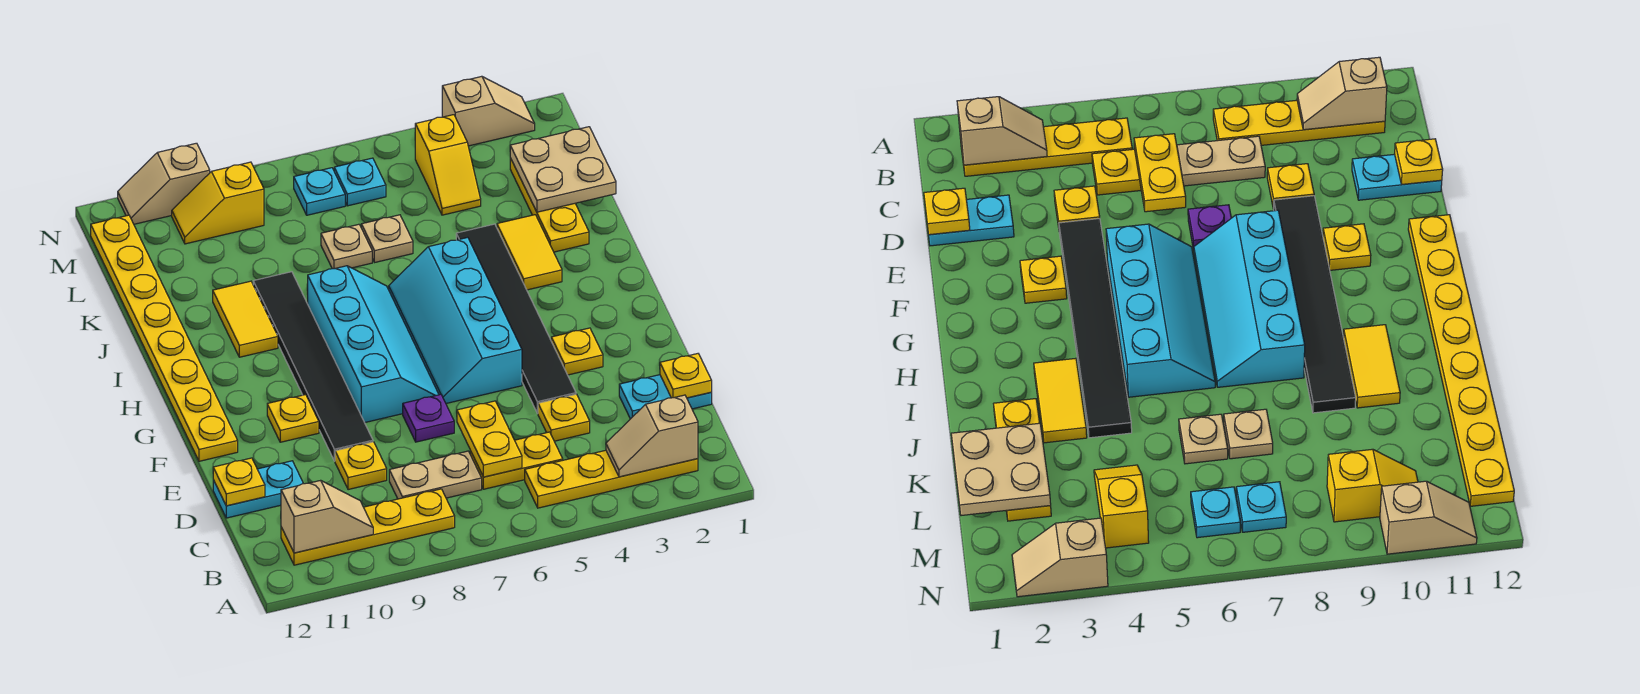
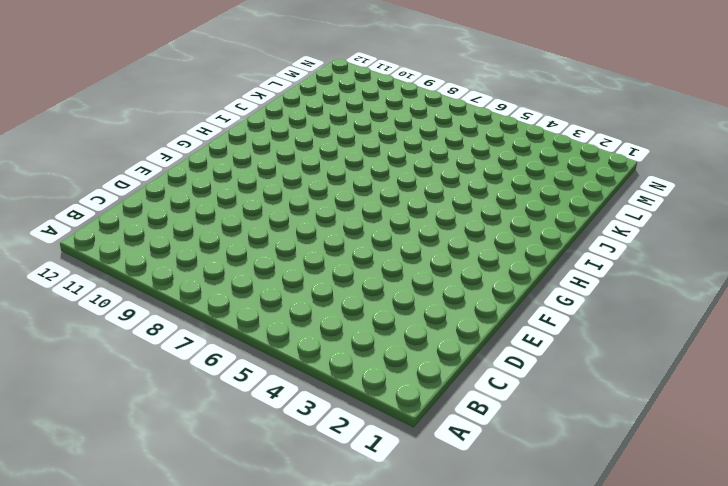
none -> yellow plate B2:B5 level 1
none -> yellow plate B8:B11 level 1
none -> yellow plate C5:C6 level 1
none -> tan plate C7:C8 level 1

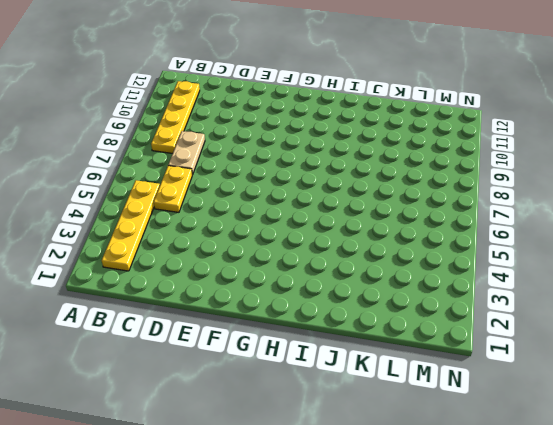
none -> cyan plate D1:D2 level 1
none -> yellow plate D4 level 1
none -> yellow plate D9 level 1
none -> cyan plate D11:D12 level 1

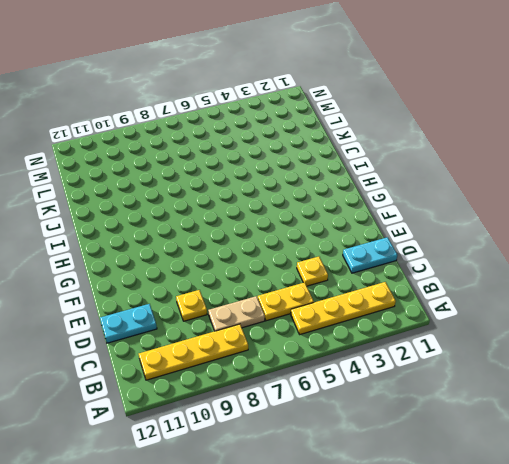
none -> black tile E4:J4 level 1
none -> purple plate E7 level 1
none -> black tile E9:J9 level 1
none -> yellow plate F3 level 1

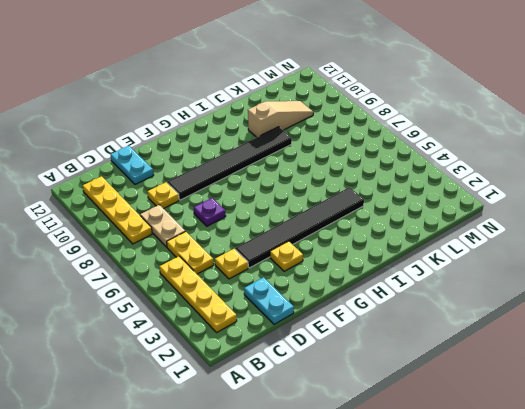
tan slope J10:L10 level 1 top J -> yellow tile I10:J10 level 1
none -> cyan slope F5:I6 level 1 top 5
none -> cyan slope F7:I8 level 1 top 8
none -> yellow plate F10 level 1
none -> yellow plate F12:M12 level 1

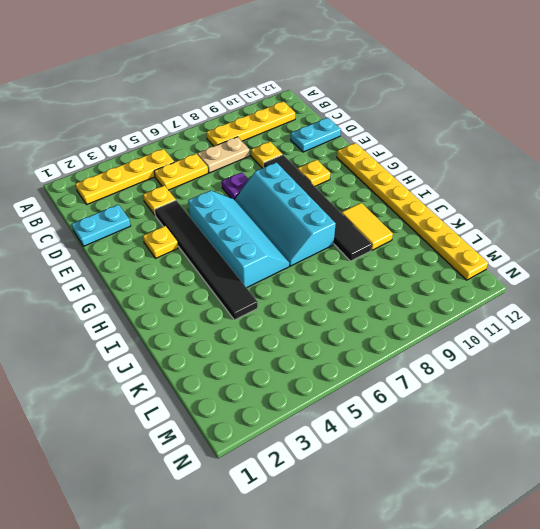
none -> yellow tile I3:J3 level 1
none -> yellow plate J2:L2 level 1
none -> tan plate K6 level 1
none -> tan plate K7 level 1

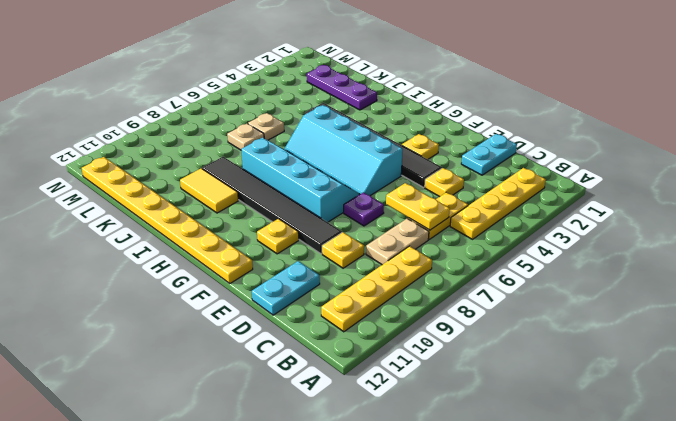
purple plate J2:L2 level 1 -> yellow plate J2:L2 level 1
none -> yellow tile I3:J3 level 1
none -> yellow slope L4:M4 level 1 top M
none -> cyan plate M6 level 1
none -> cyan plate M7 level 1

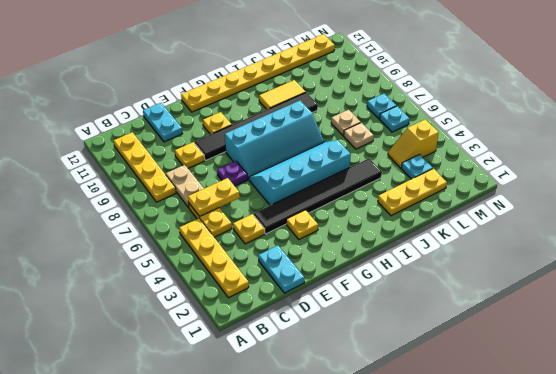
cyan plate L3 level 1 -> none
none -> yellow tile I3:J3 level 1
none -> yellow slope M9:M10 level 1 top 9
none -> tan slope N2:N3 level 1 top 3
none -> tan slope N10:N11 level 1 top 10

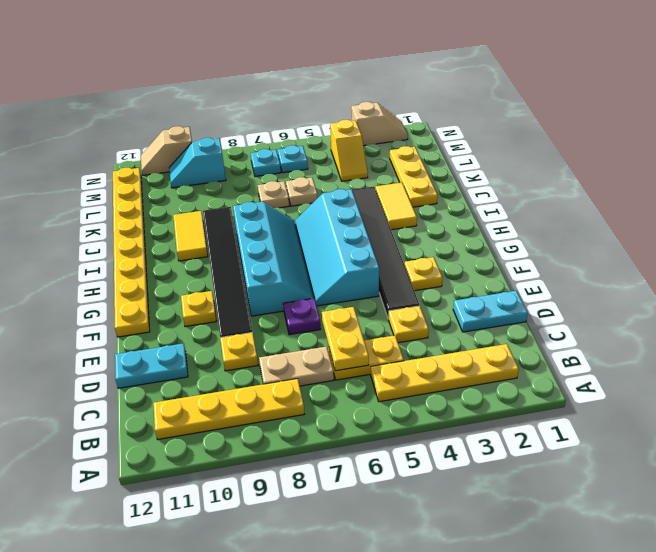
cyan slope M9:M10 level 1 top 9 -> yellow slope M9:M10 level 1 top 9
none -> tan slope B2:B3 level 2 top 2
none -> tan slope B10:B11 level 2 top 11
none -> yellow plate D1 level 2
none -> yellow plate D12 level 2

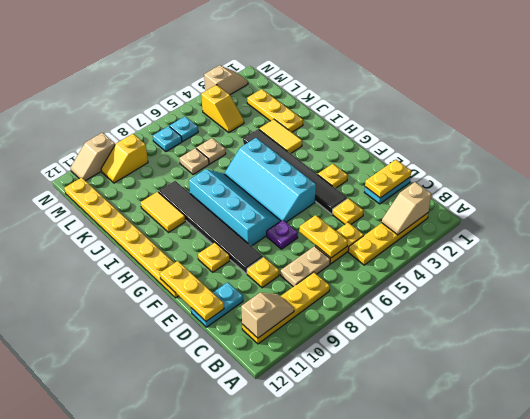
yellow plate D1:D2 level 2 -> yellow plate D1 level 2
yellow plate D12:F12 level 2 -> yellow plate D12 level 2
none -> tan plate K1:L2 level 2

